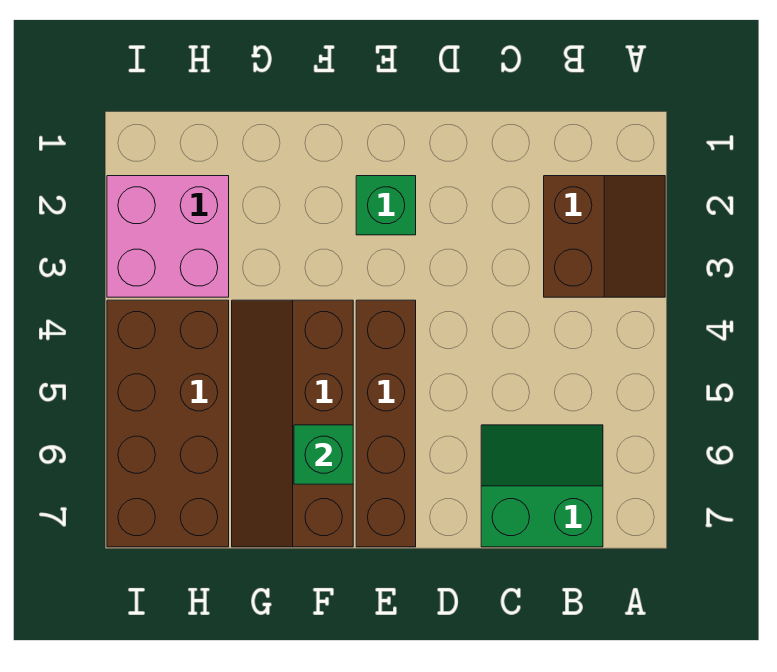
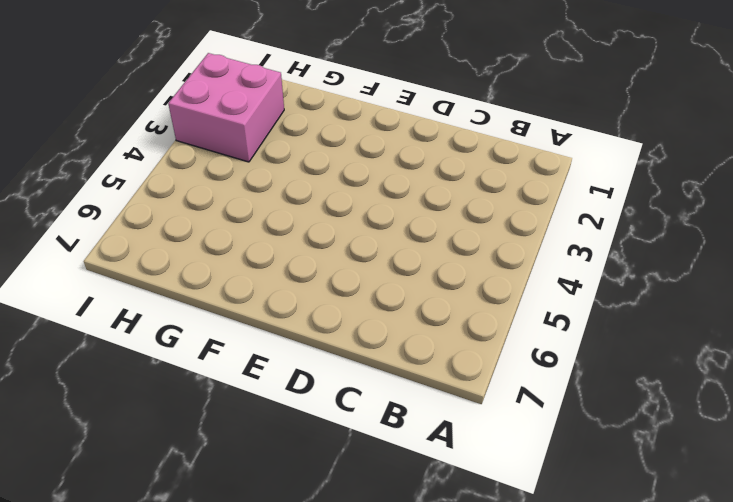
none -> brown slope A2:B3 level 1 top B
none -> green slope B6:C7 level 1 top 7

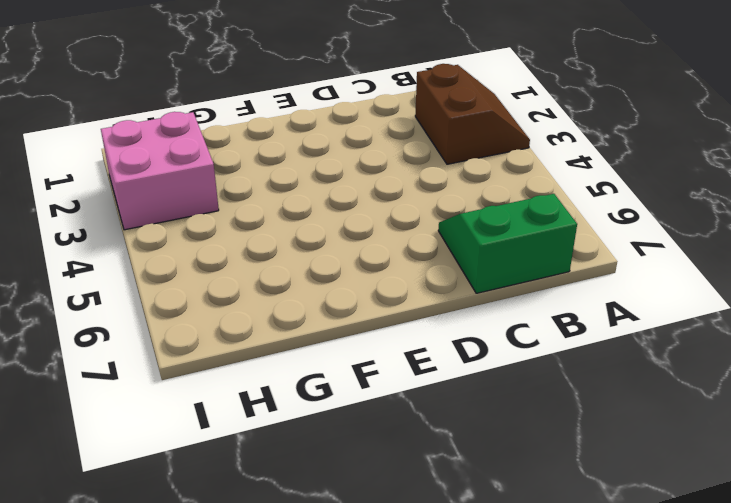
none -> green brick E2 level 1
none -> brown brick E4:E7 level 1

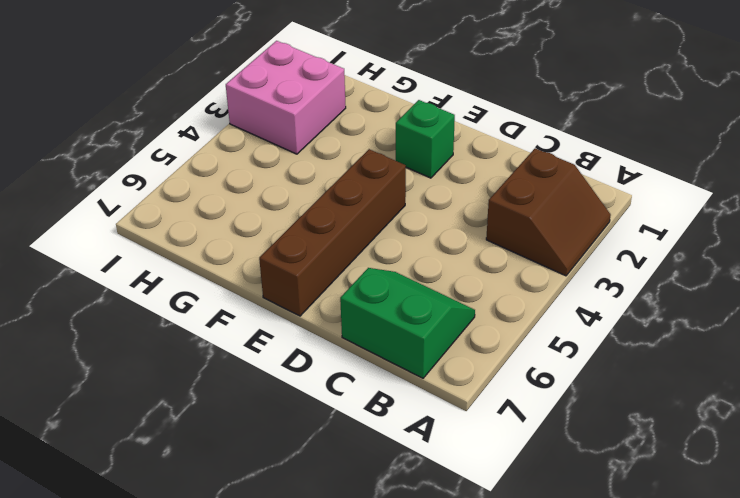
none -> brown slope F4:G7 level 1 top F
none -> brown brick H4:I7 level 1

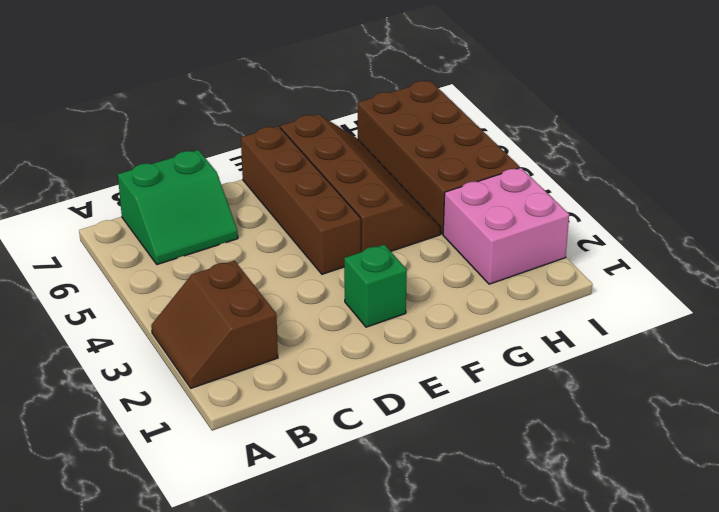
none -> green brick F6 level 2

